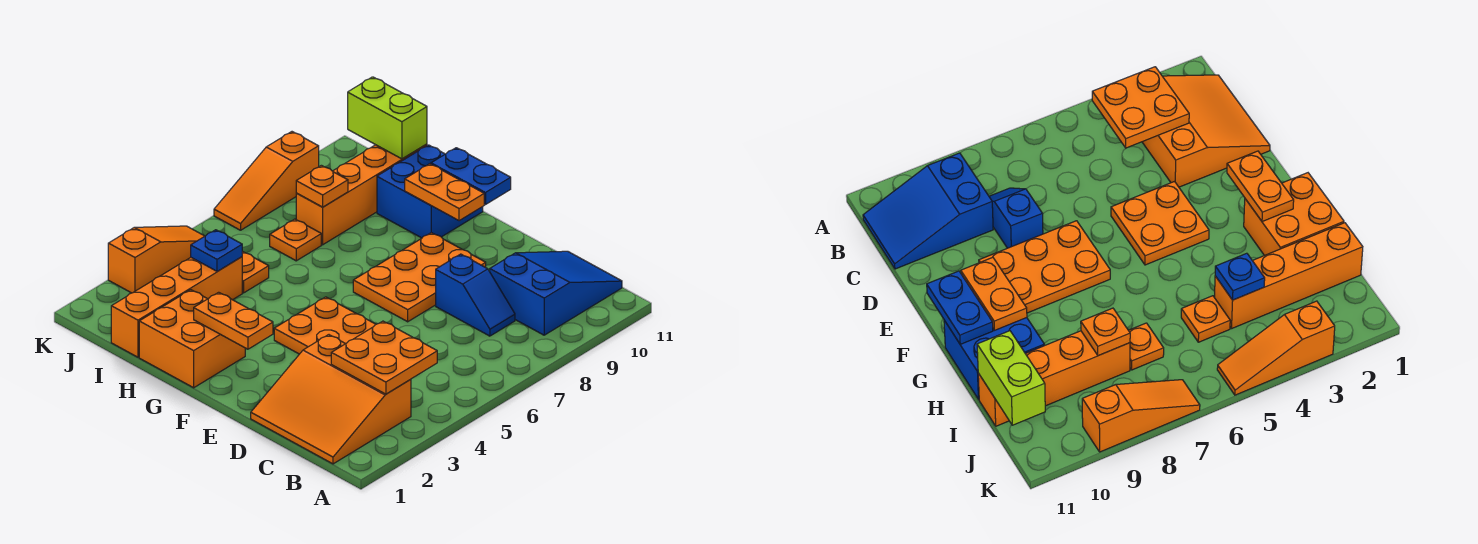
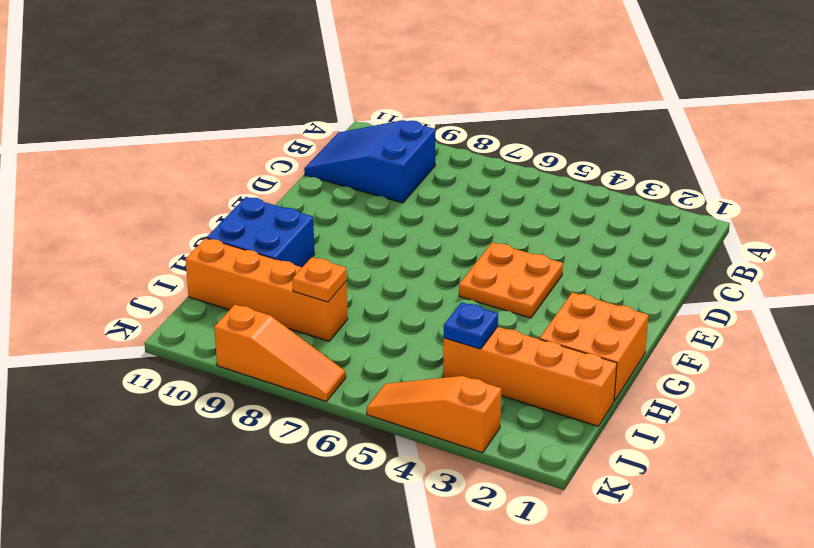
none -> orange slope B1:D3 level 1 top 3
none -> blue slope C8:D8 level 1 top D
none -> orange plate E7:F9 level 1

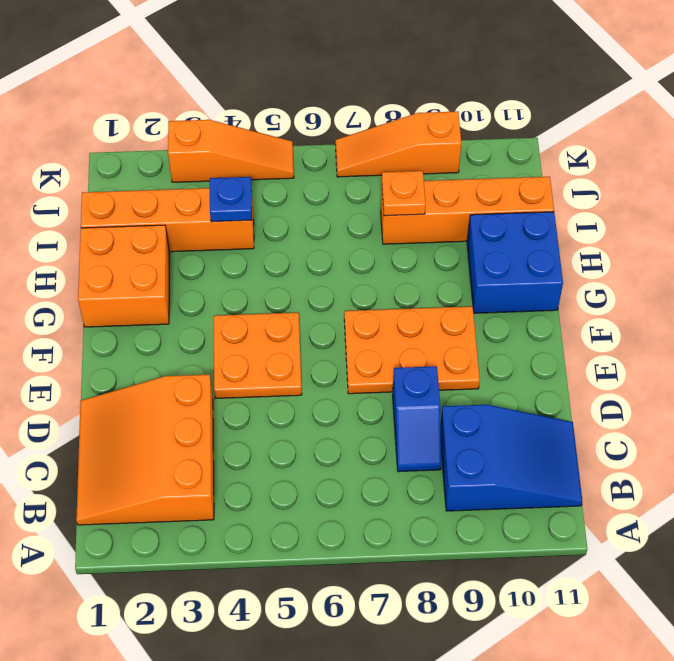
none -> orange plate I5 level 1
none -> orange plate I7 level 1
none -> orange plate B3:C4 level 2

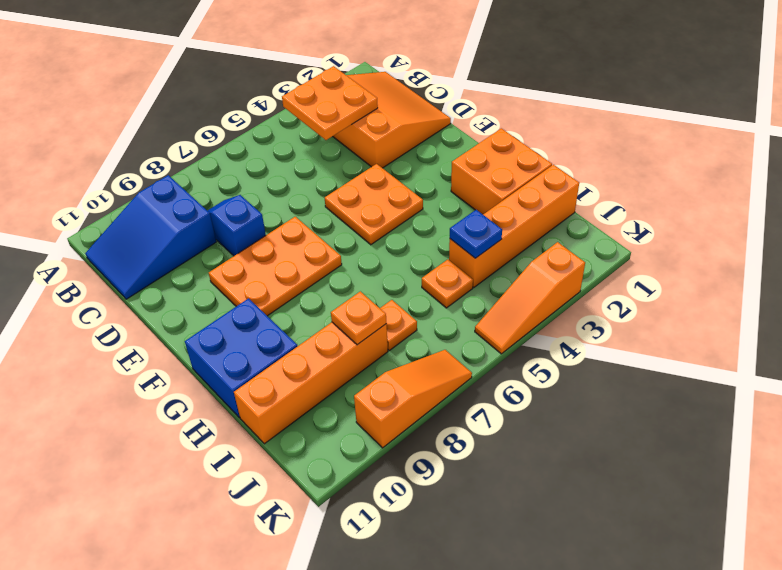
none -> orange plate F2:G2 level 2
none -> orange plate F10:G10 level 2
none -> blue plate F11:G11 level 2

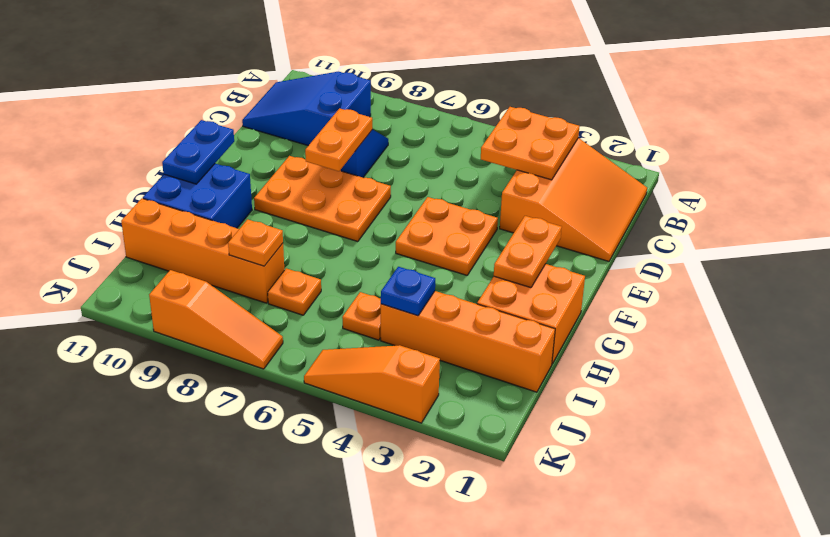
orange plate D8:E8 level 2 -> orange plate F10:G10 level 2
none -> lime brick I11:J11 level 2

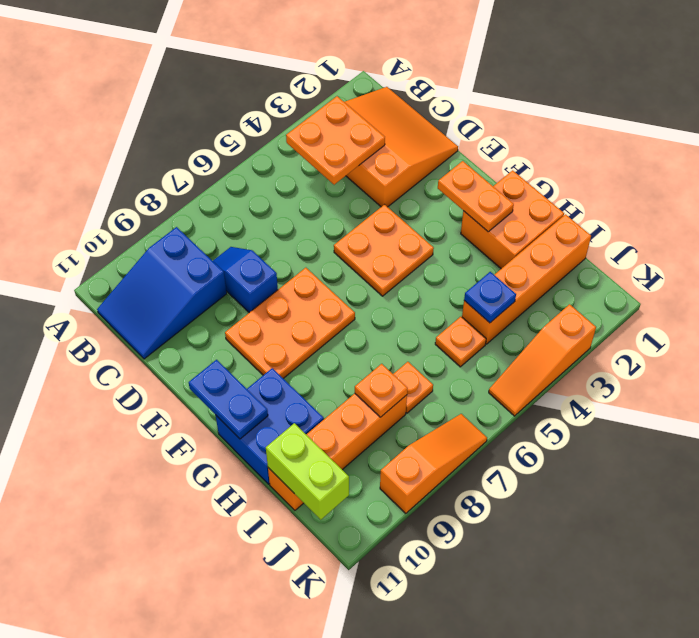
none -> orange plate F10:G10 level 2

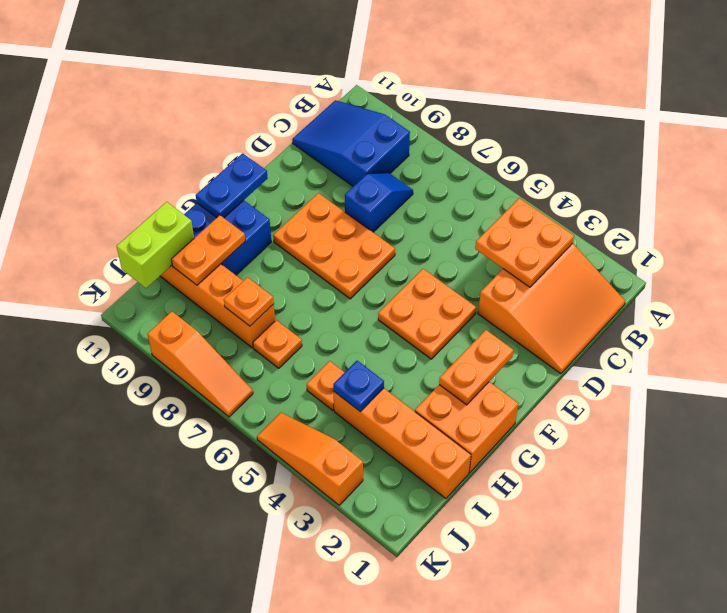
orange plate H10:I10 level 2 -> orange plate F10:G10 level 2

